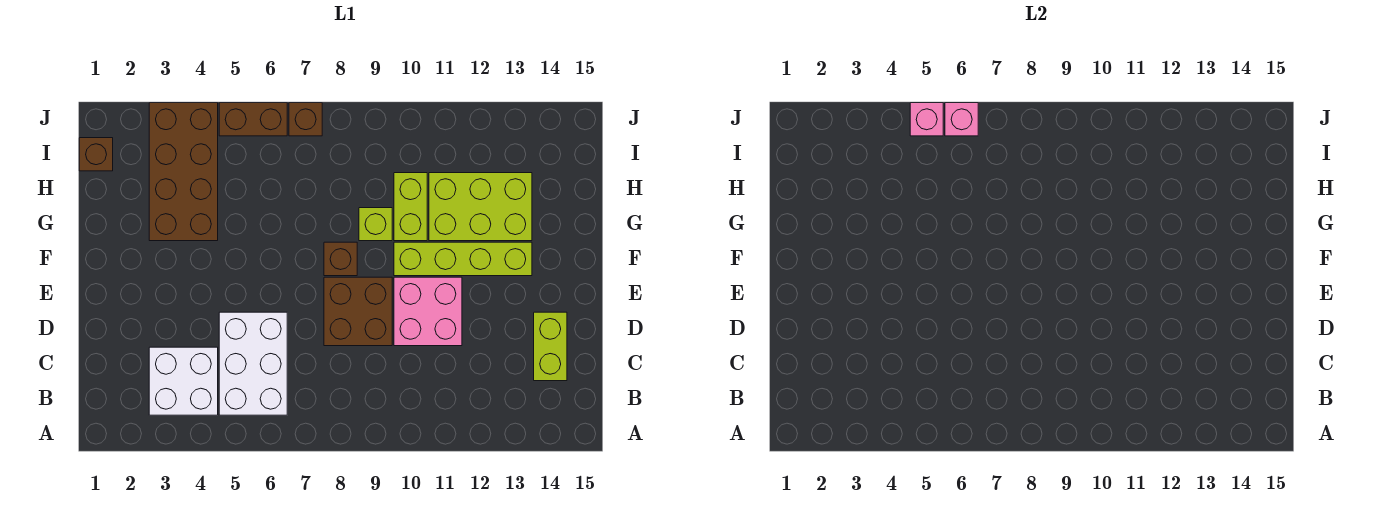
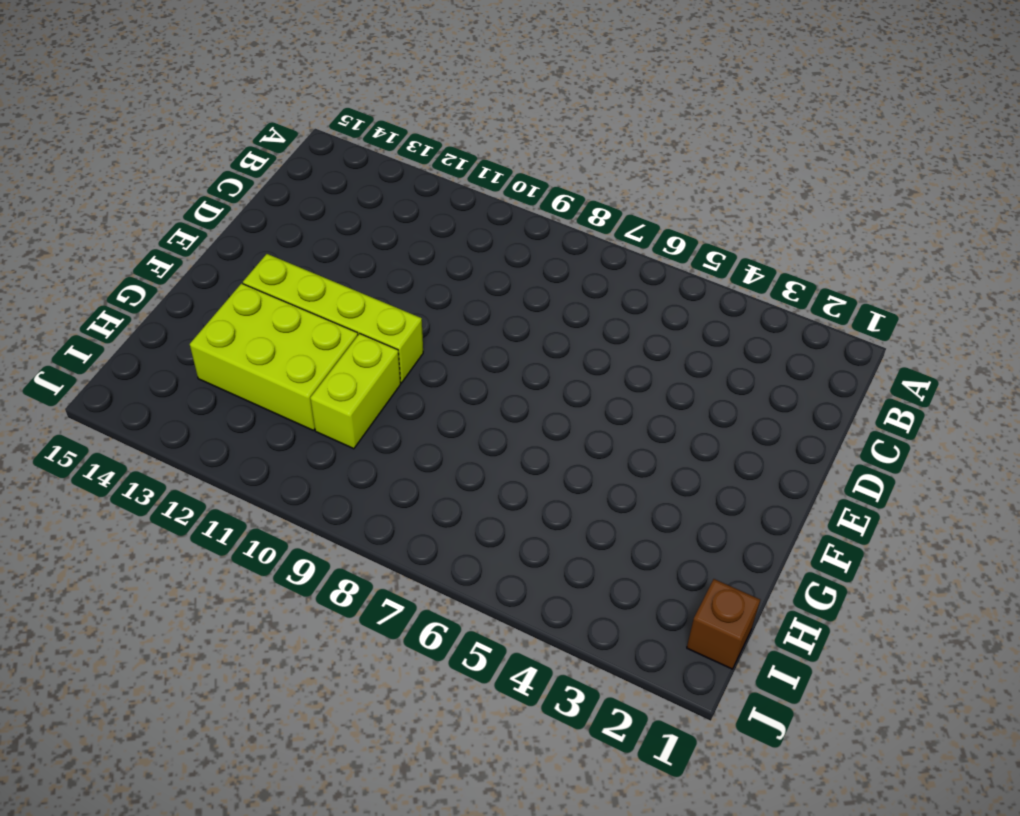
none -> white brick B3:C4 level 1
none -> white brick B5:D6 level 1
none -> lime brick C14:D14 level 1

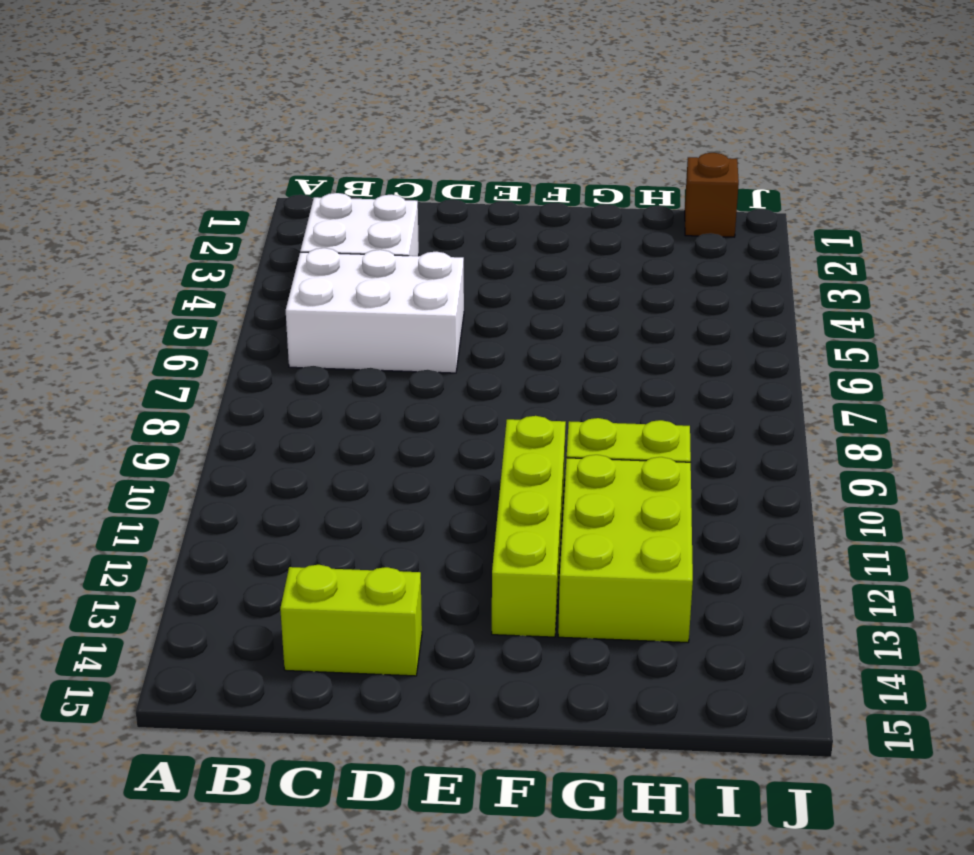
none -> brown brick D8:E9 level 1
none -> pink brick D10:E11 level 1
none -> brown brick F8 level 1

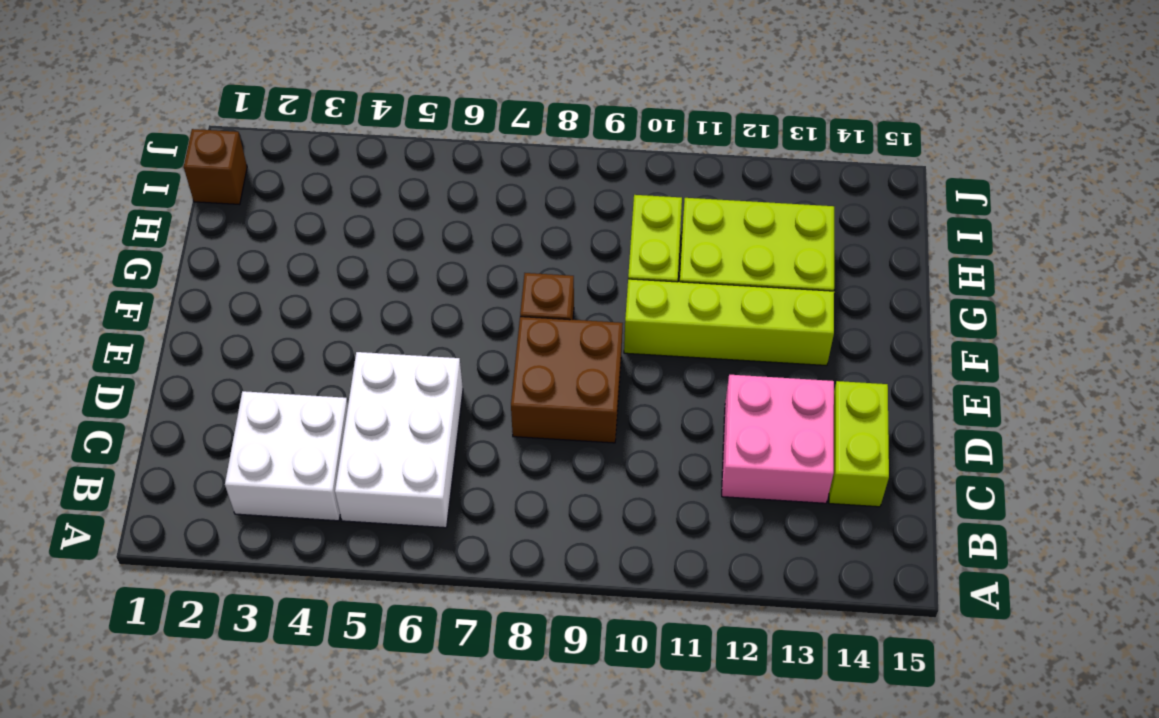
pink brick C12:D13 level 1 -> pink brick D10:E11 level 1
none -> brown brick G3:J4 level 1
none -> lime brick G9 level 1
none -> brown brick J5:J6 level 1

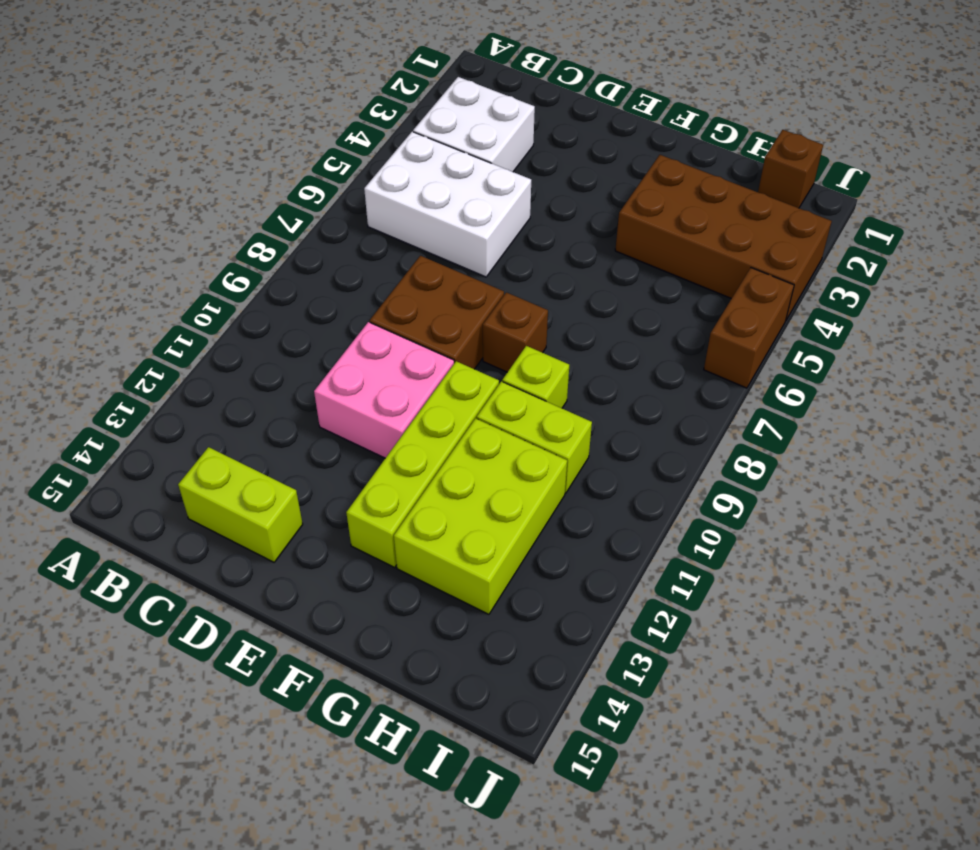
none -> brown brick J7 level 1
none -> pink brick J5 level 2
none -> pink brick J6 level 2

